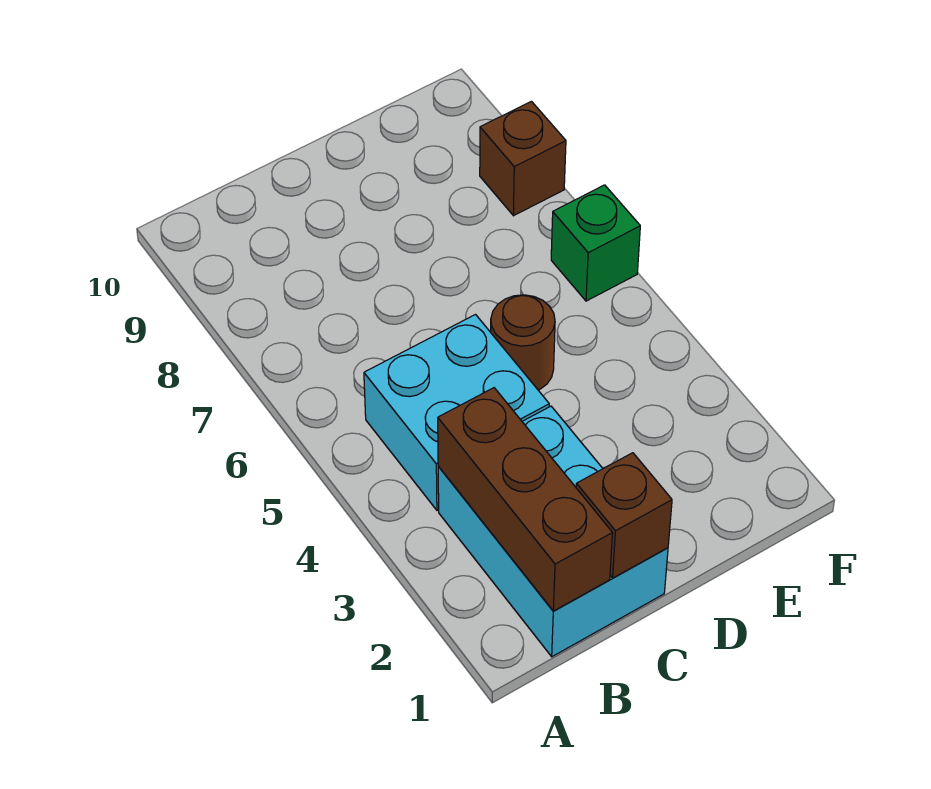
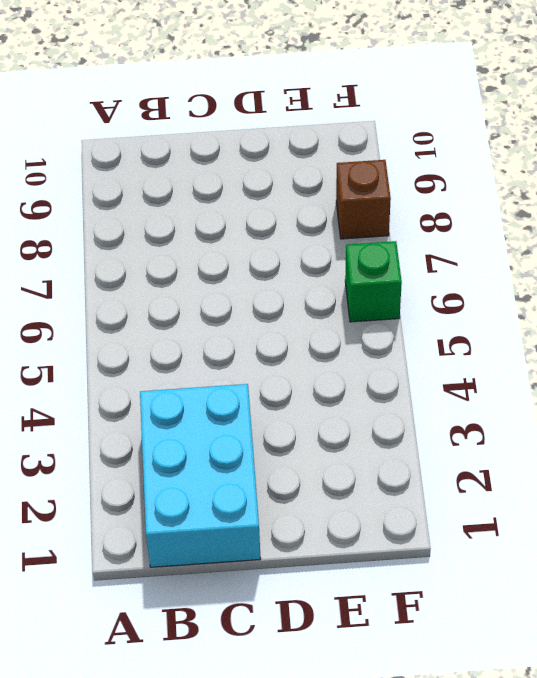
none -> cyan brick B4:C5 level 1
none -> brown round brick D5 level 1

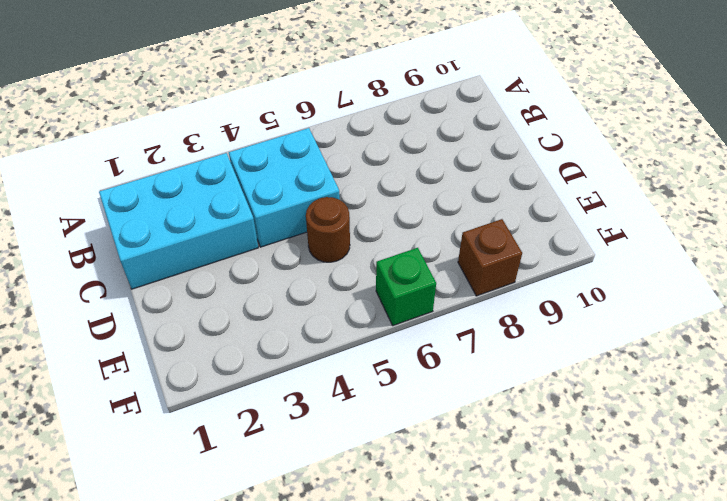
none -> brown brick B1:B3 level 2
none -> brown brick C1 level 2

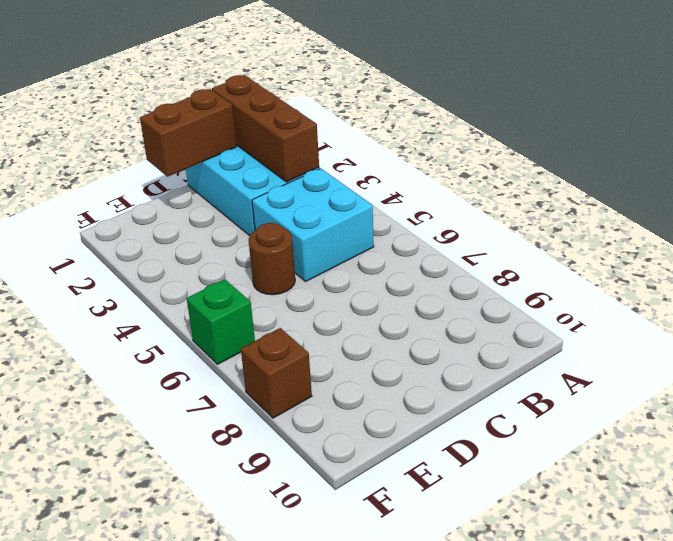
brown brick C1:D1 level 2 -> brown brick C1 level 2

